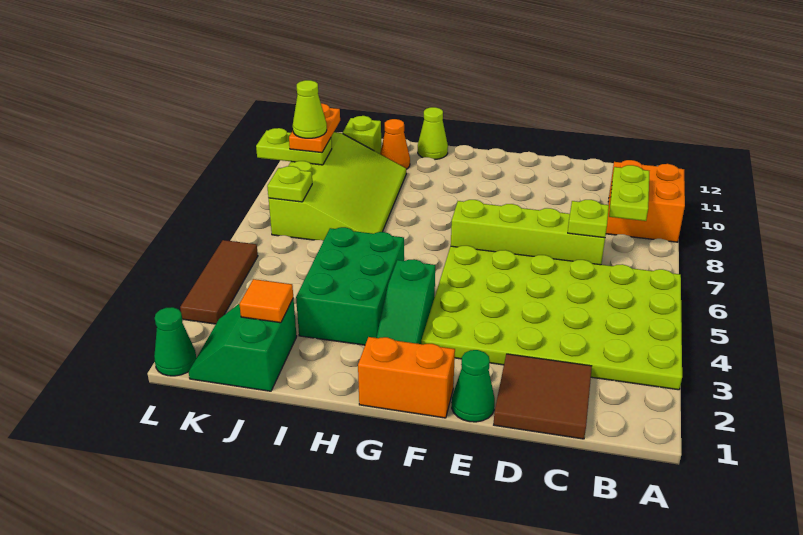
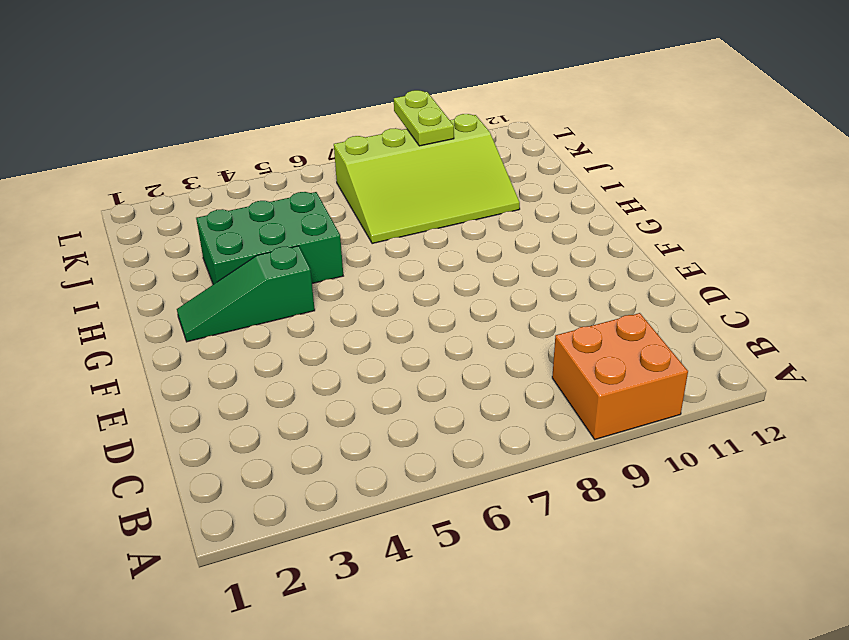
none -> lime plate A3:F6 level 1
none -> brown tile C1:D2 level 1
none -> lime brick C7:F7 level 1

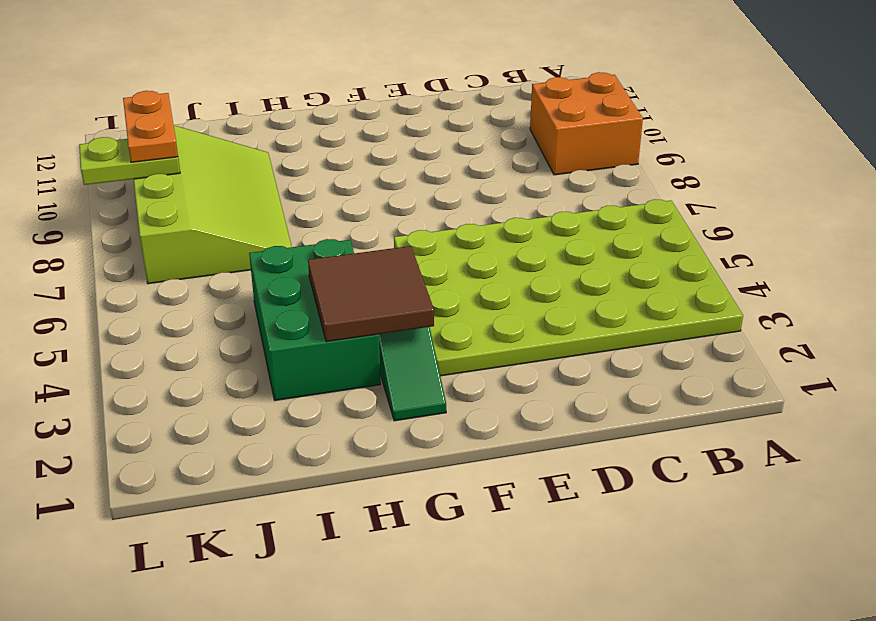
brown tile G3:H4 level 2 -> brown tile C1:D2 level 1
none -> lime brick C7:F7 level 1
none -> green cone E1 level 1
none -> orange brick F1:G1 level 1

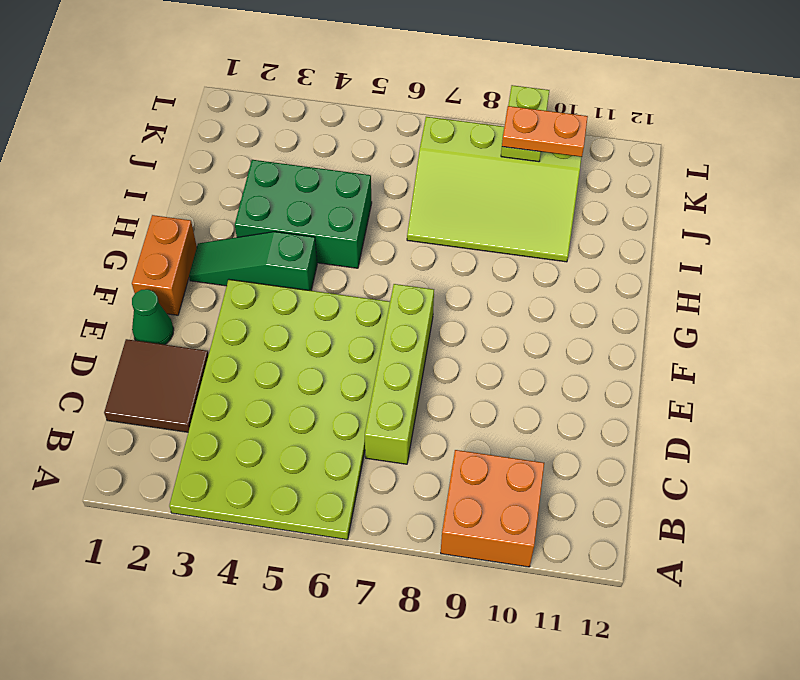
none -> lime cone H12 level 1
none -> orange cone I11 level 1
none -> green slope J1:K2 level 1 top J

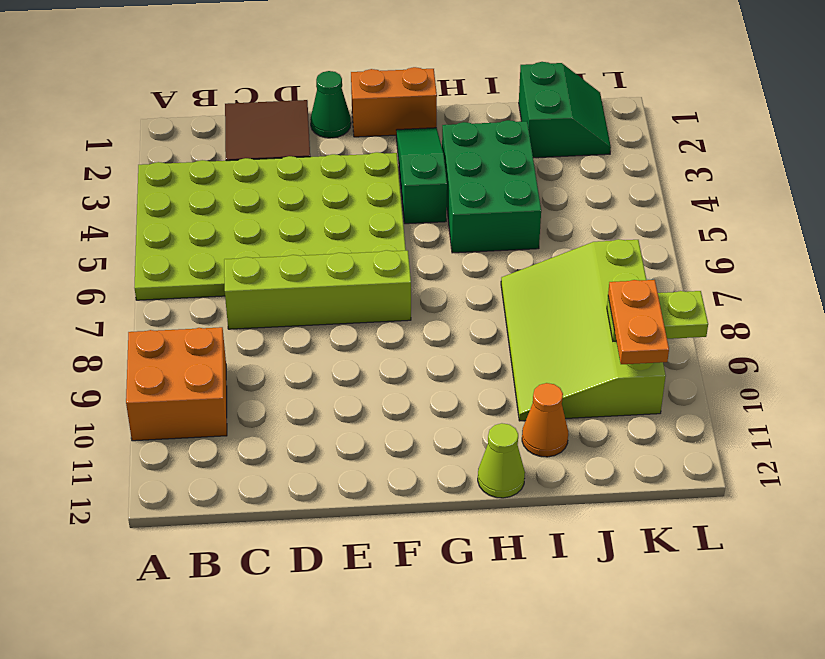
none -> lime brick J11 level 1
none -> green cone L1 level 1
none -> brown tile L3:L5 level 1

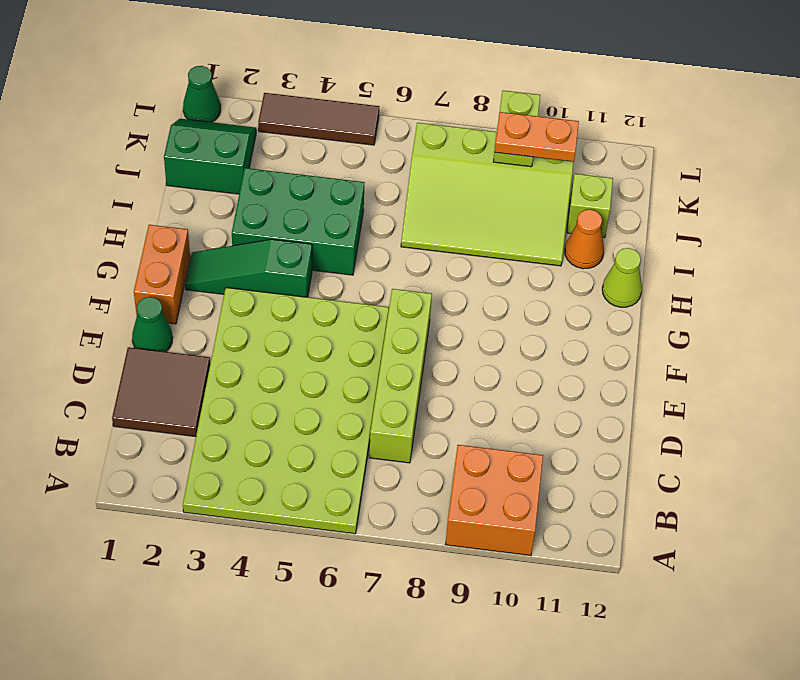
none -> lime plate B8:B9 level 2
none -> lime plate C7 level 2
none -> orange tile J2 level 2

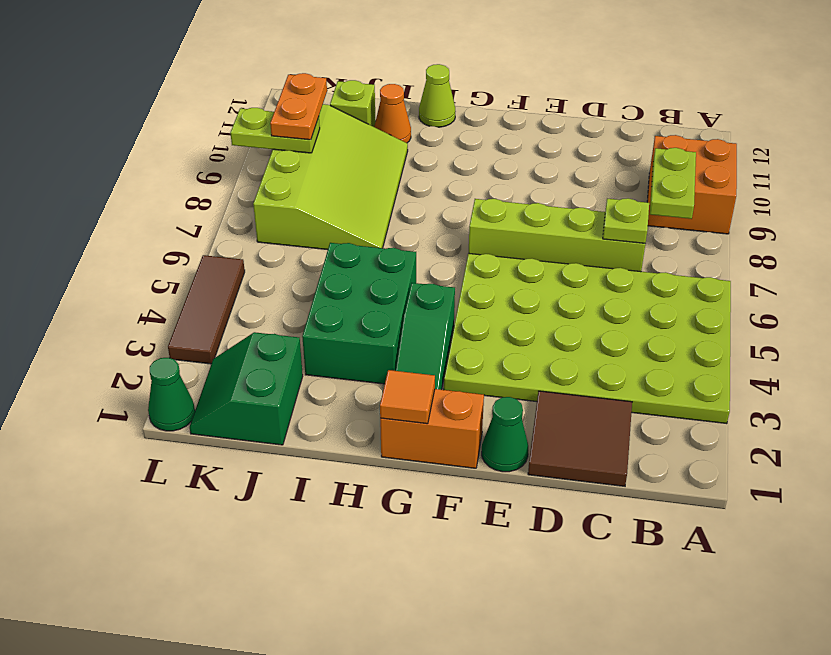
orange tile G1 level 2 -> orange tile J2 level 2
none -> lime plate K7 level 2
none -> lime cone K9 level 4

